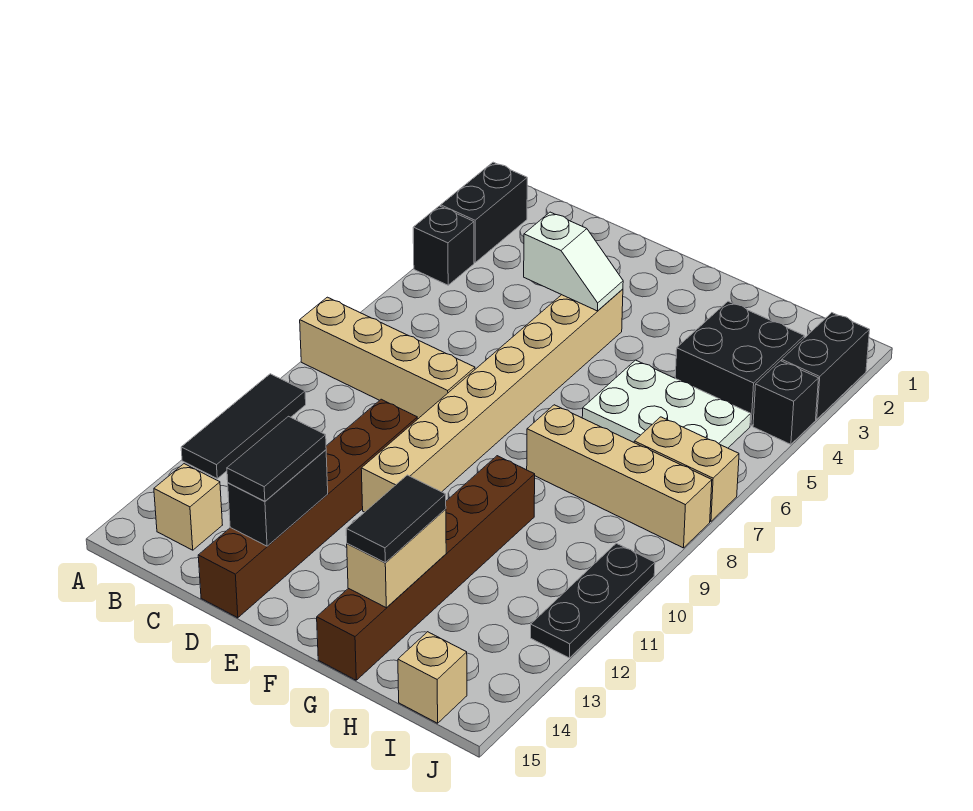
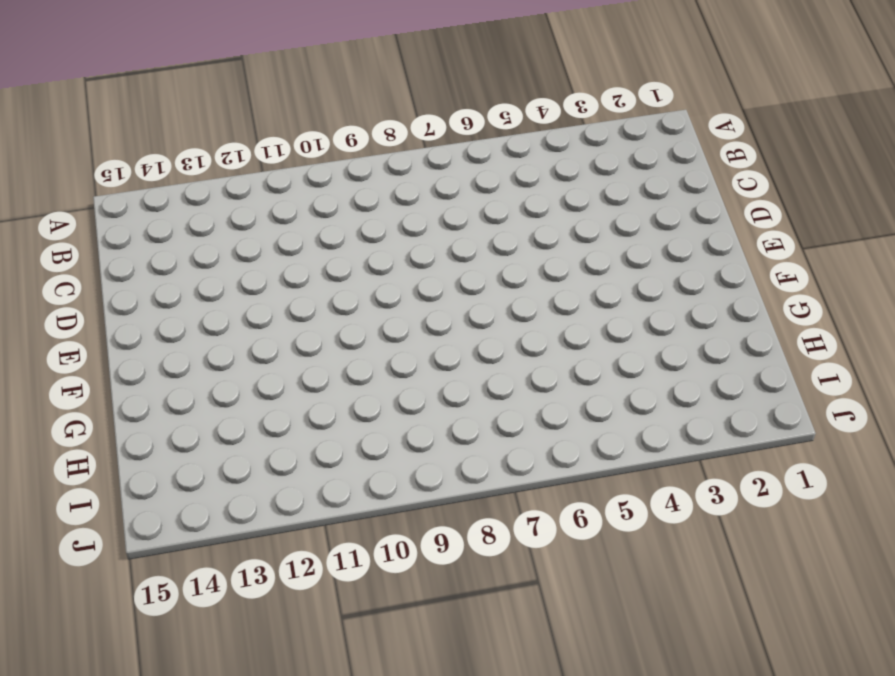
none -> black brick A2:A3 level 1
none -> black brick A4 level 1
none -> tan brick A8:D8 level 1

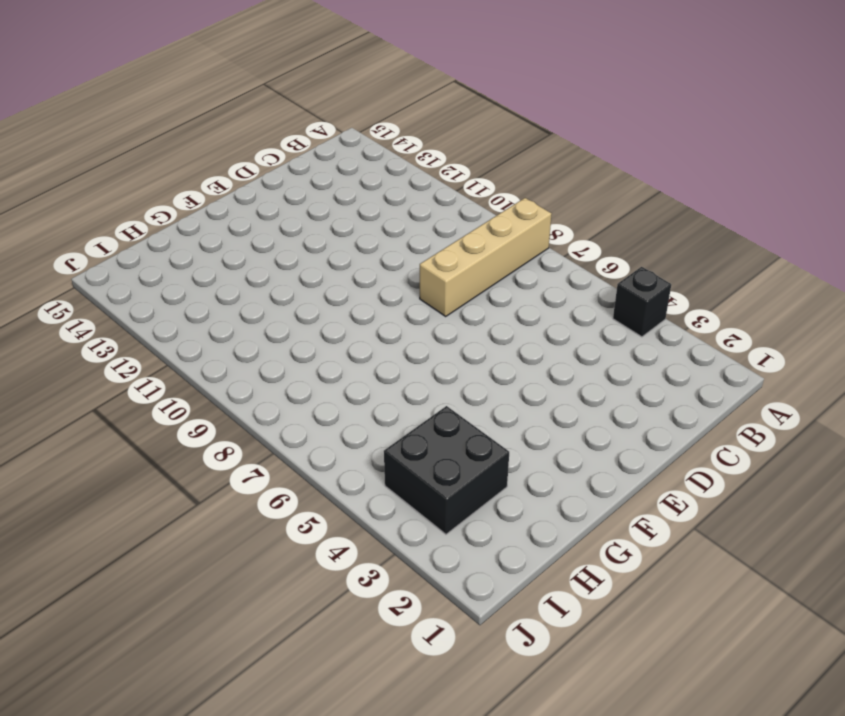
none -> black brick A2:A3 level 1
none -> black tile A10:A12 level 1
none -> tan brick B14 level 1

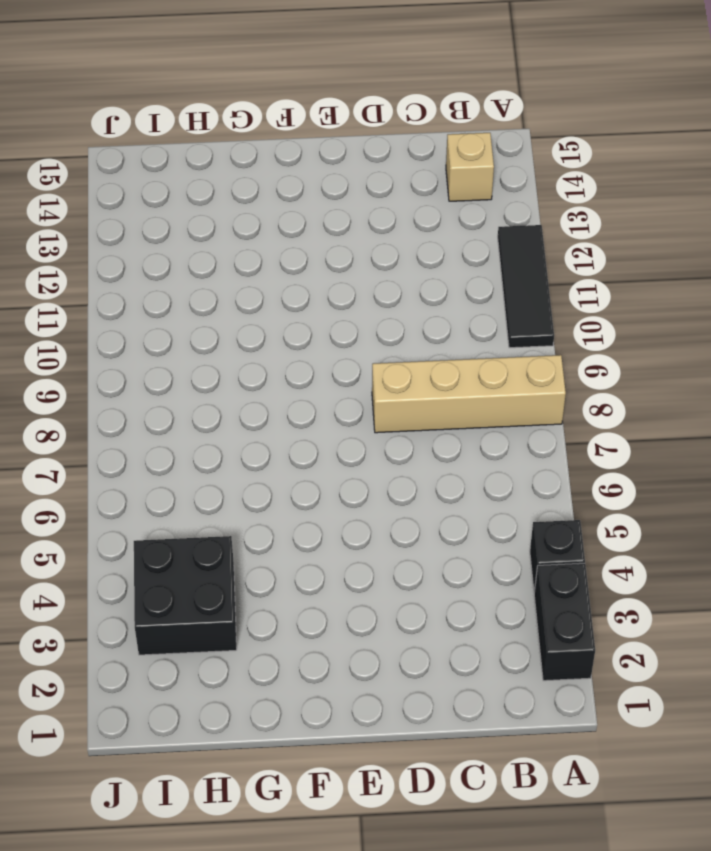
none -> brown brick D10:D15 level 1
none -> tan brick E4:E11 level 1
none -> white plate G5:I6 level 1

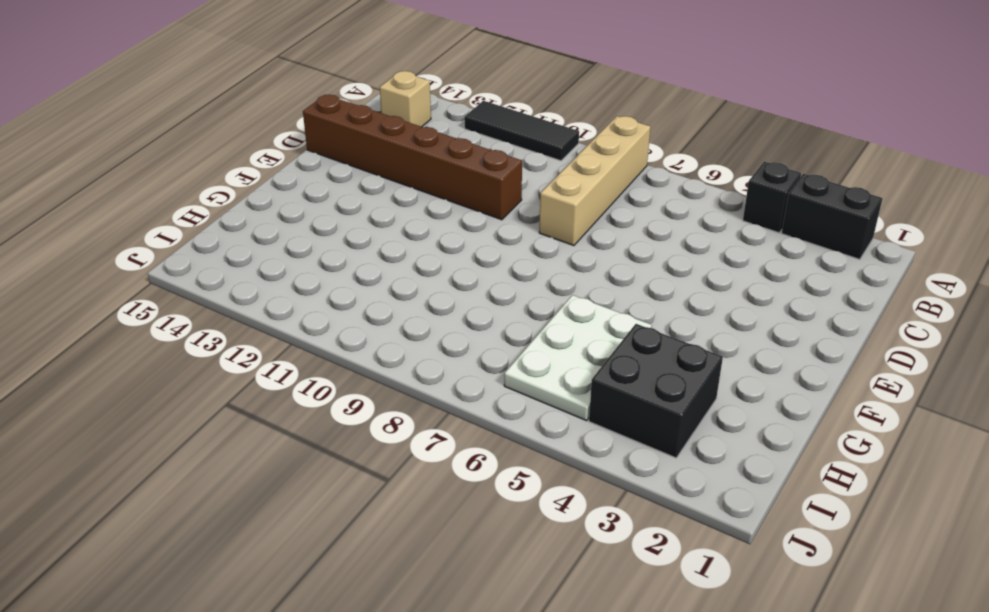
none -> tan brick E4:E11 level 1
none -> tan brick G8:J8 level 1
none -> brown brick G10:G15 level 1

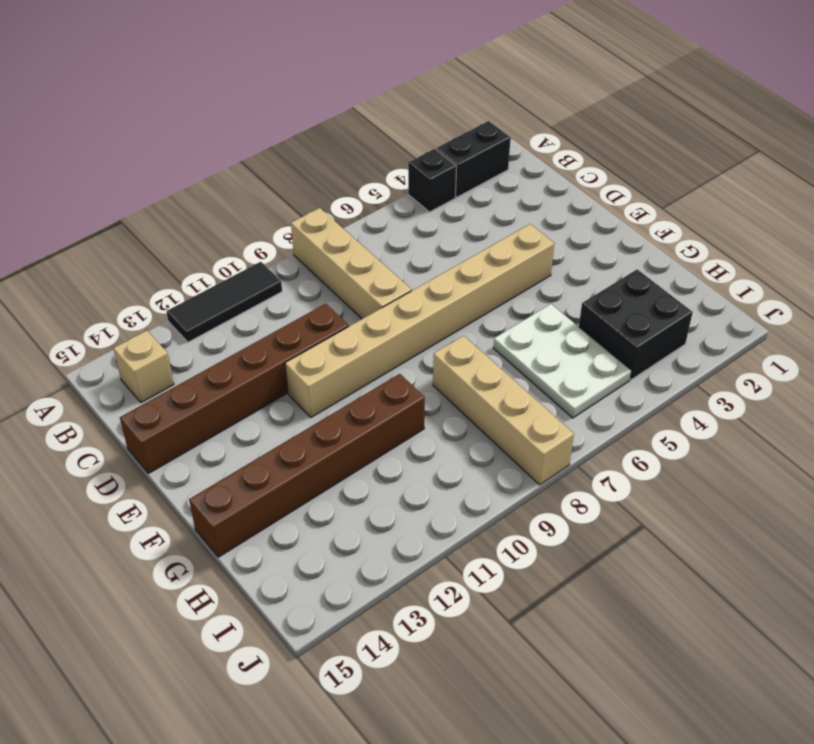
none -> tan brick I7:J7 level 1
none -> tan brick I15 level 1
none -> black brick J2:J3 level 1

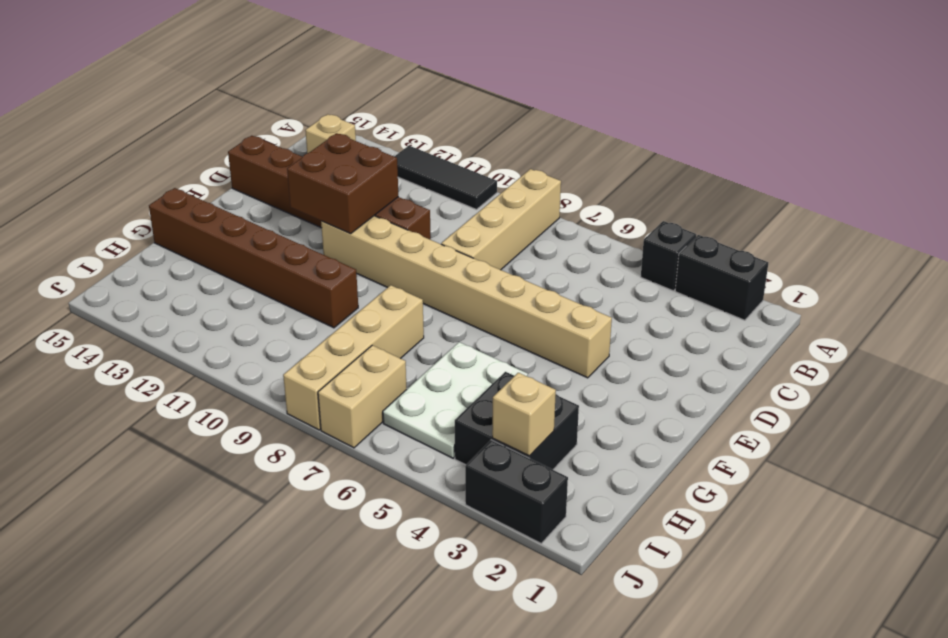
brown brick D11:E12 level 2 -> none
tan brick I3 level 2 -> tan brick I15 level 1
none -> black brick J4 level 1
none -> black plate J10:J12 level 1
none -> white slope D4:E4 level 2 top D

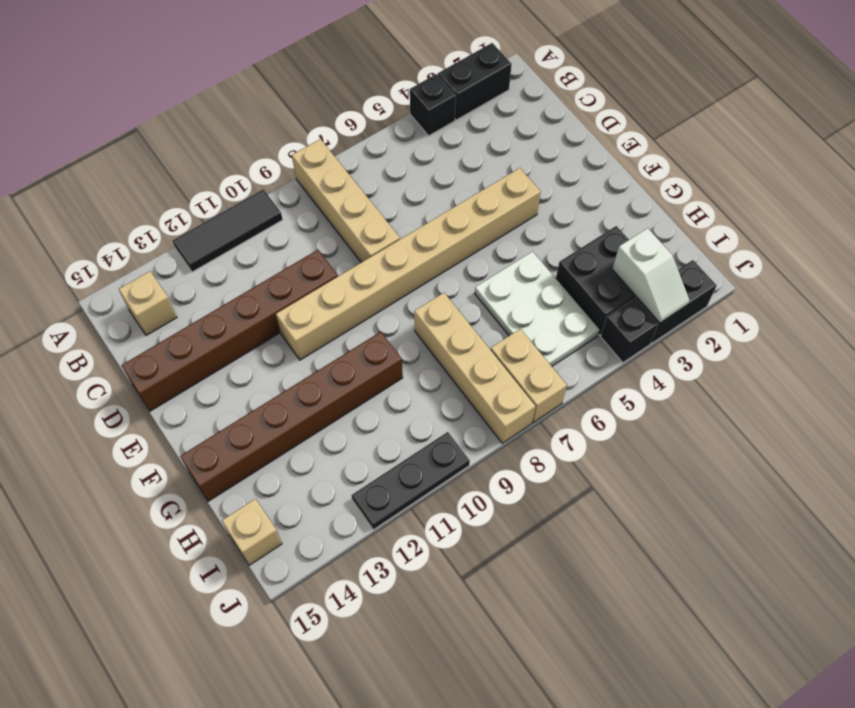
white slope I3:J3 level 2 top I -> white slope D4:E4 level 2 top D
none -> black brick D13:D14 level 2
none -> tan brick G13:G14 level 2
none -> black tile D13:D14 level 3

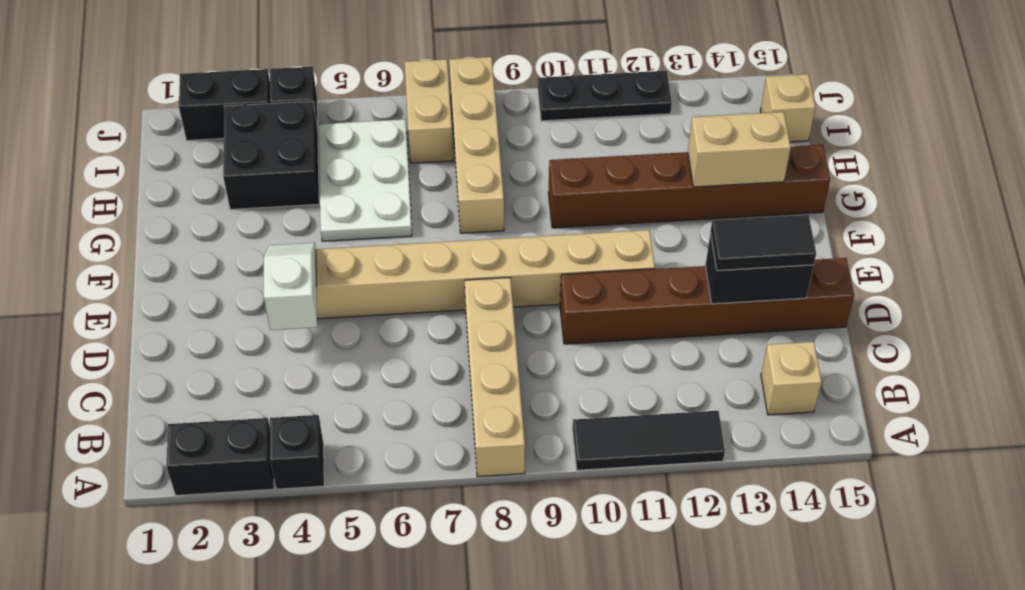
none -> black tile G13:G14 level 3

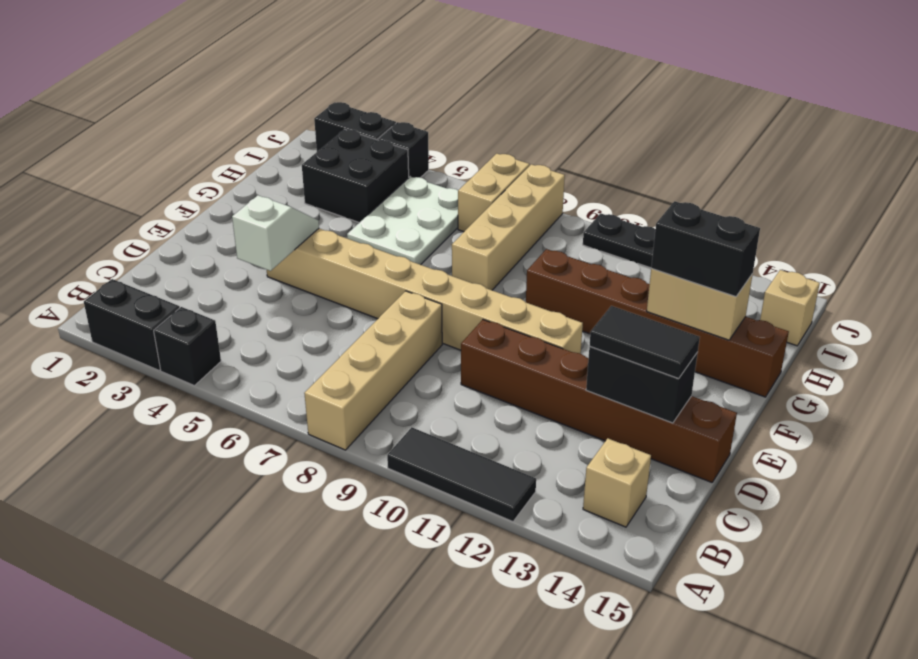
black brick G13:G14 level 3 -> black tile G13:G14 level 3

